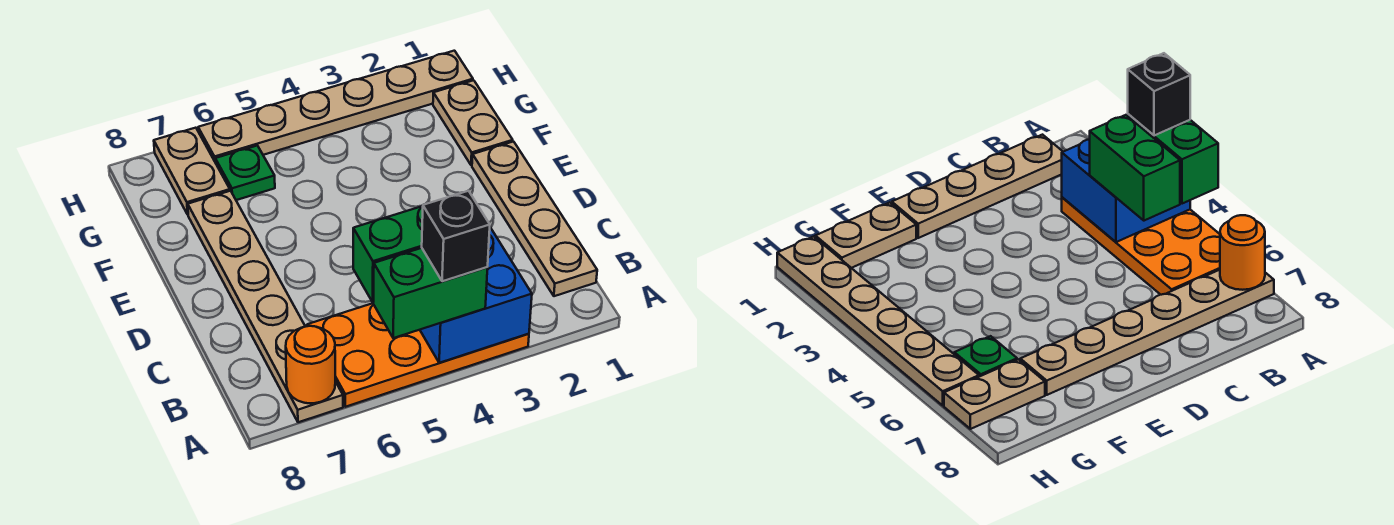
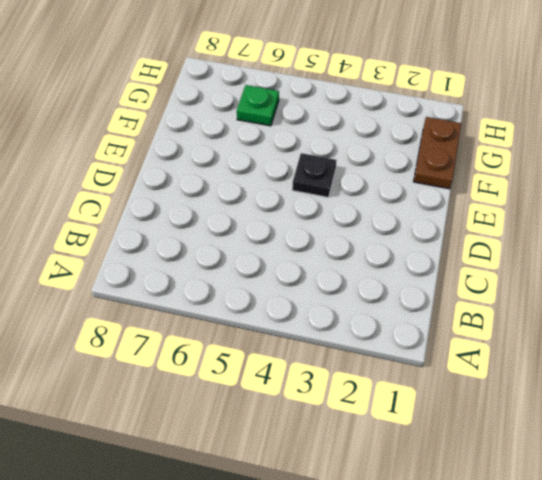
black plate E4 level 1 -> none
brown plate F1:G1 level 1 -> tan plate F1:G1 level 1
none -> orange plate A3:B6 level 1
none -> tan plate A7:F7 level 1
none -> tan plate B1:E1 level 1

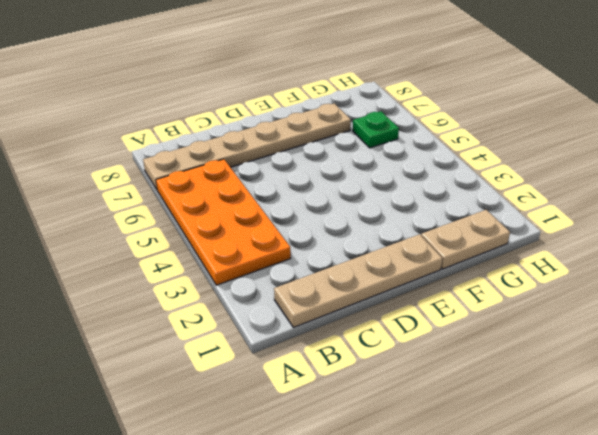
none -> tan plate G7:H7 level 1
none -> tan plate H1:H6 level 1
none -> blue brick A3:B4 level 2

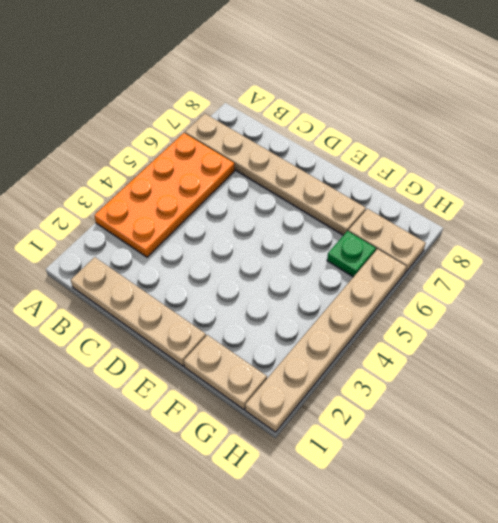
none -> blue brick A3:B4 level 2
none -> orange round brick A7 level 2
none -> green brick A4:A5 level 3

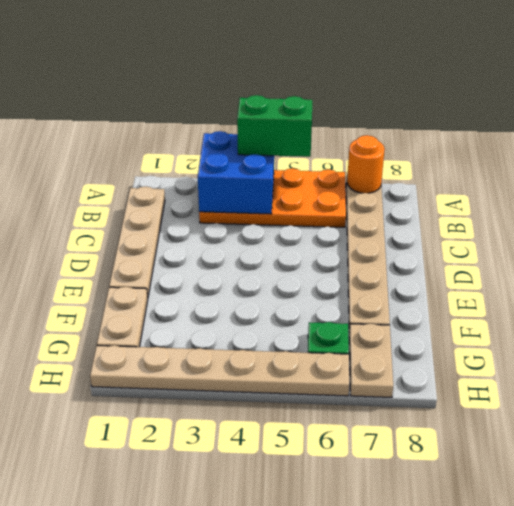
none -> green brick B4:B5 level 3
none -> black brick A4 level 4

